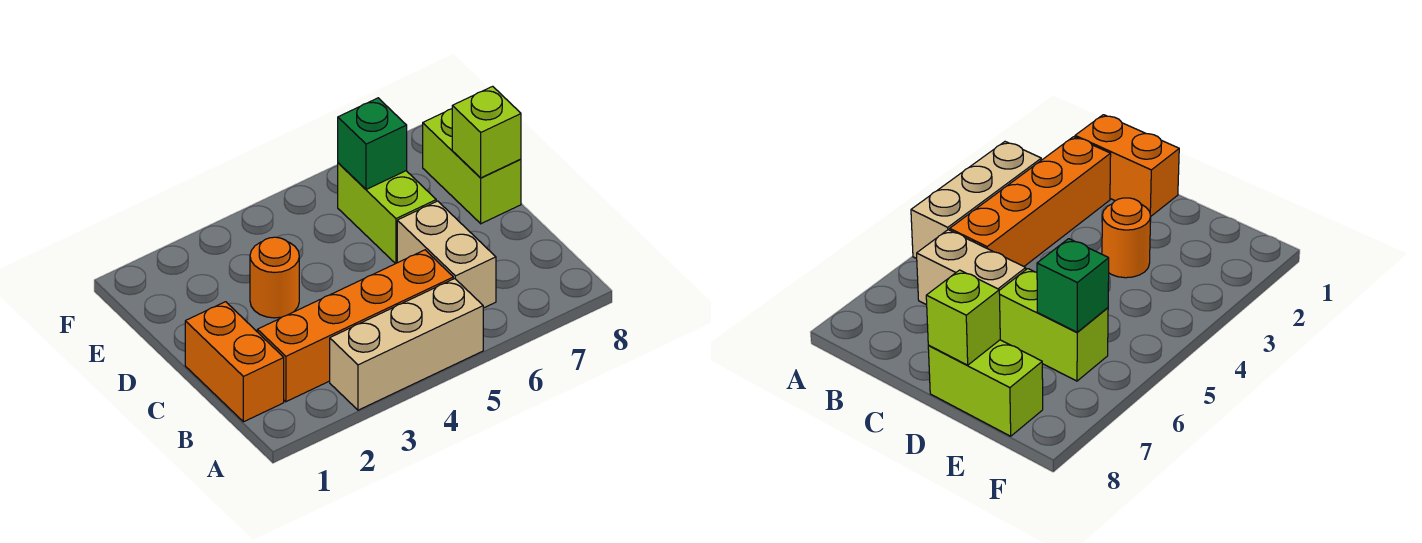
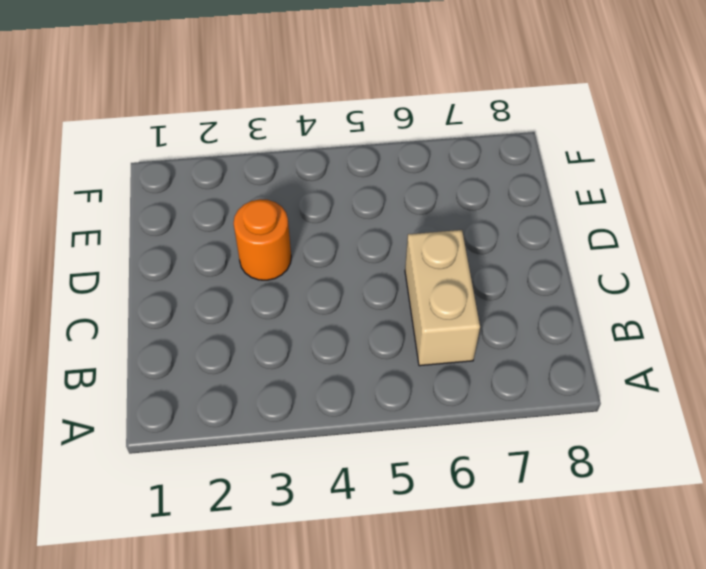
none -> tan brick A3:A5 level 1
none -> orange brick B1:C1 level 1

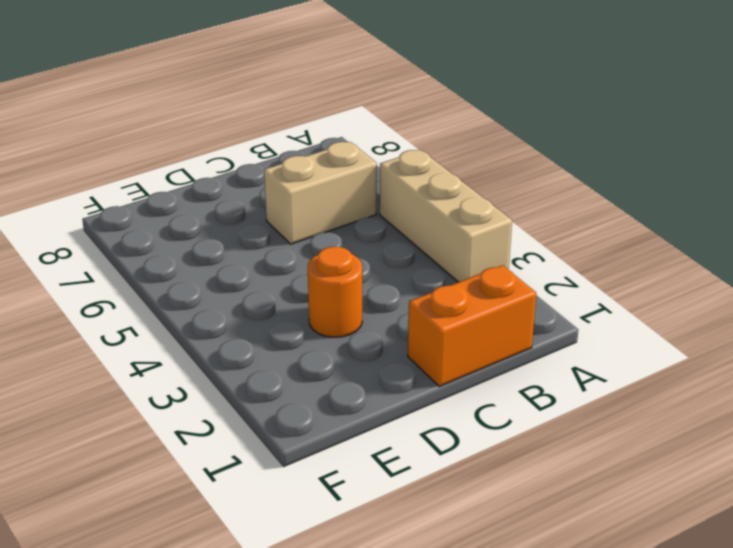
none -> orange brick B2:B5 level 1
none -> lime brick D6:E6 level 1

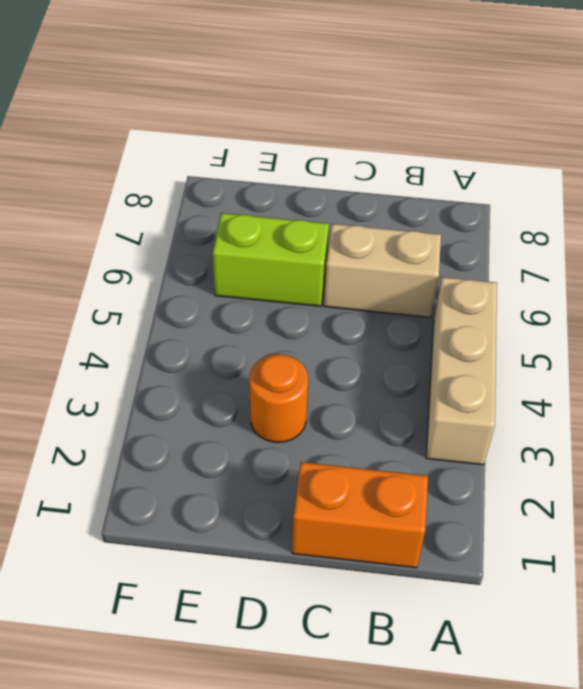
none -> orange brick B2:B5 level 1
none -> lime brick D8:E8 level 1

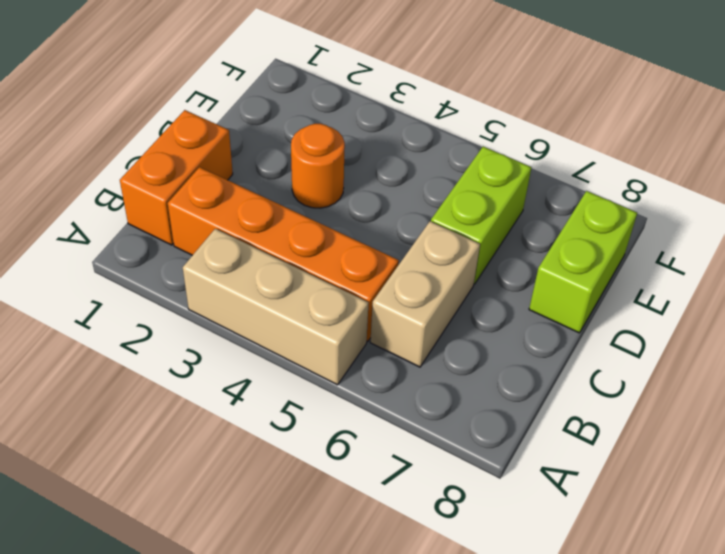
none -> lime brick D8 level 2
none -> green brick E6 level 2

